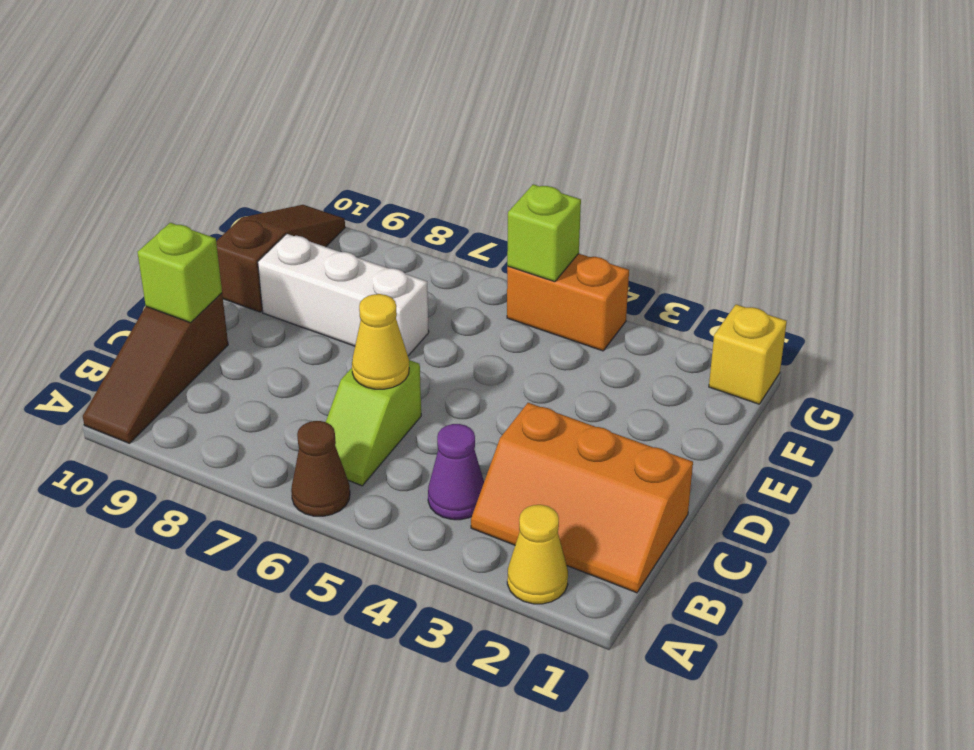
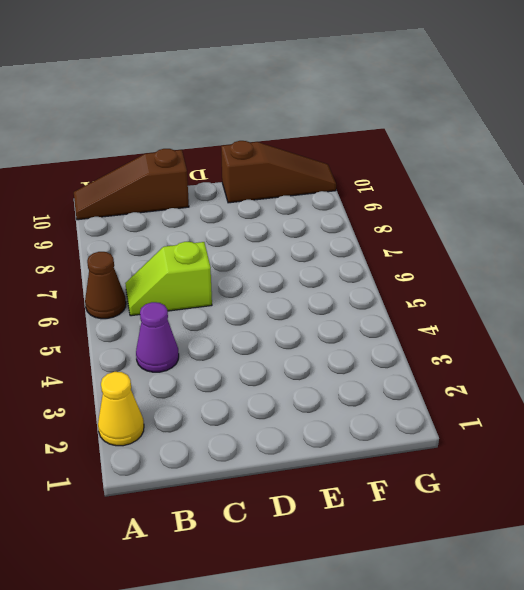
none -> orange slope B1:C3 level 1 top C
none -> white brick E7:E9 level 1
none -> yellow brick G1 level 1

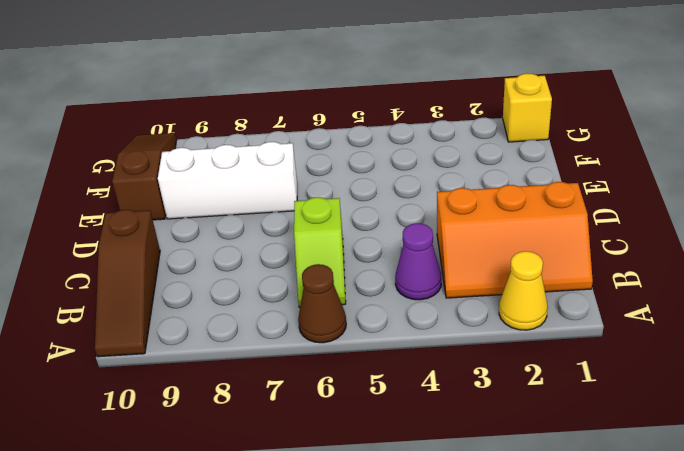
none -> orange brick G4:G5 level 1
none -> yellow cone C6 level 2
none -> lime brick C10 level 2

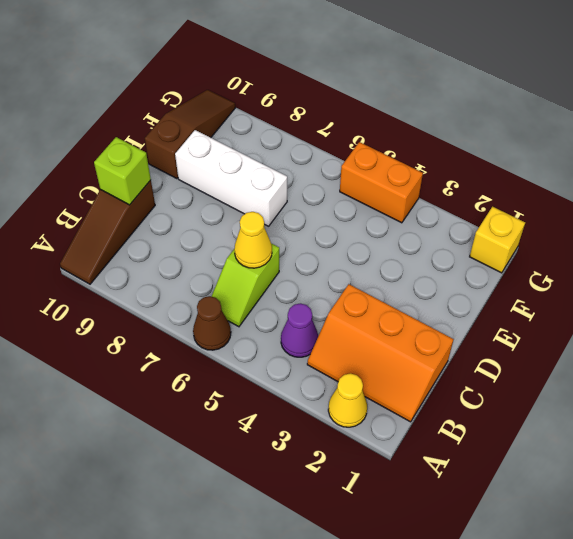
none -> lime brick G5 level 2

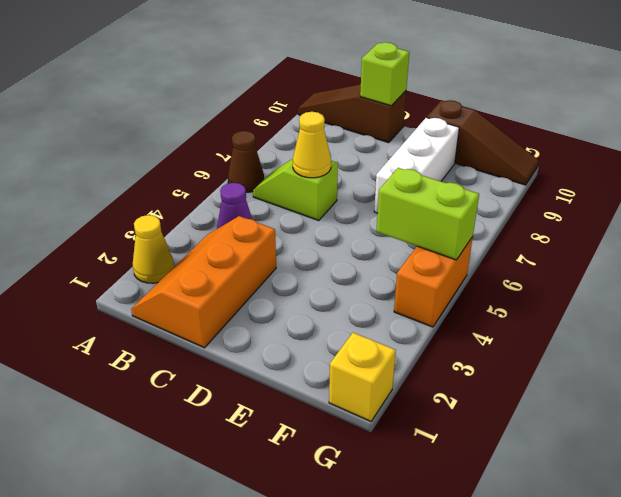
lime brick F5:G5 level 2 -> lime brick G5 level 2

